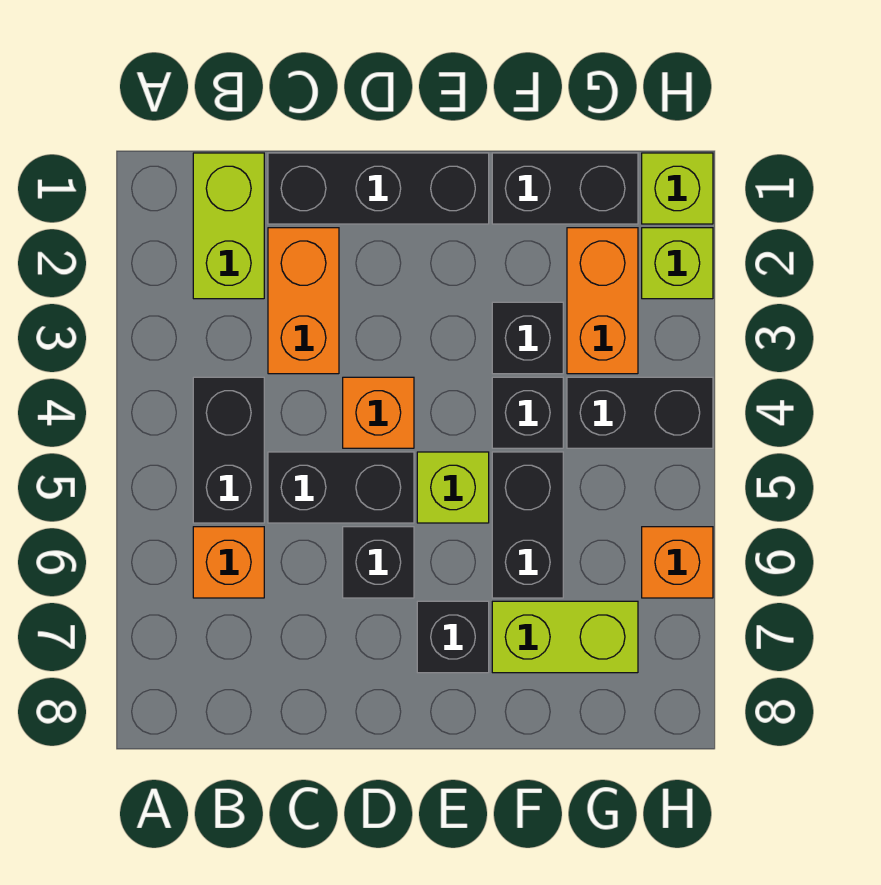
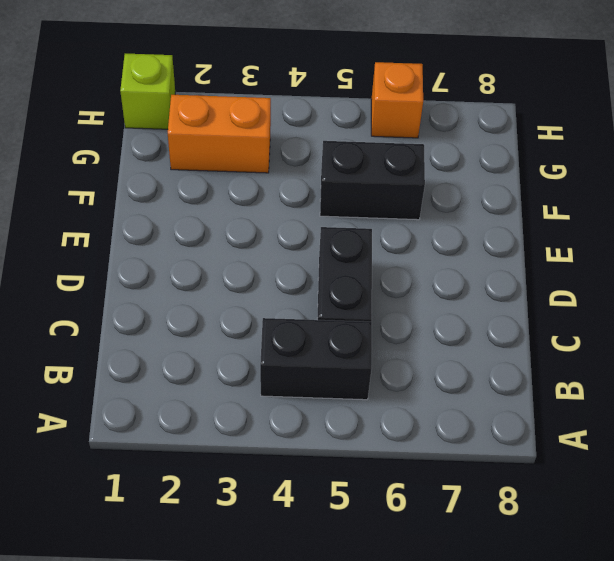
none -> lime brick B1:B2 level 1
none -> orange brick B6 level 1
none -> black brick C1:E1 level 1

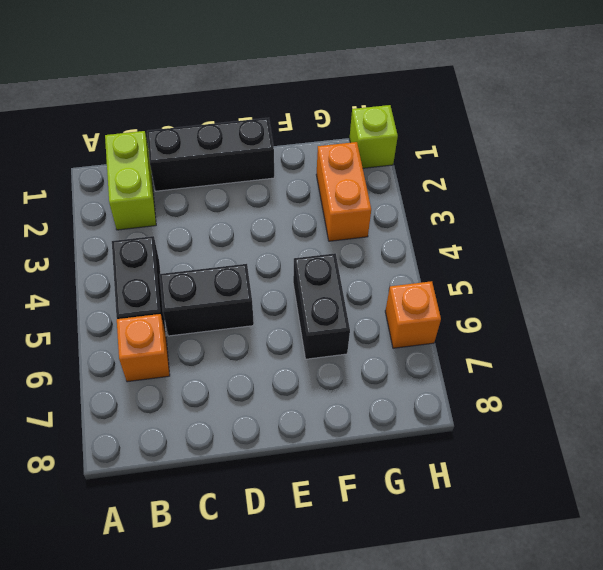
none -> orange brick C2:C3 level 1
none -> orange brick D4 level 1
none -> black brick D6 level 1

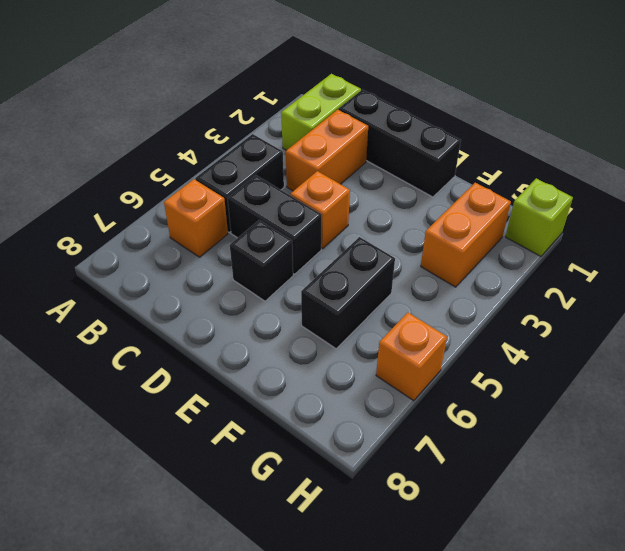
none -> lime brick E5 level 1
none -> black brick E7 level 1
none -> black brick F1:G1 level 1

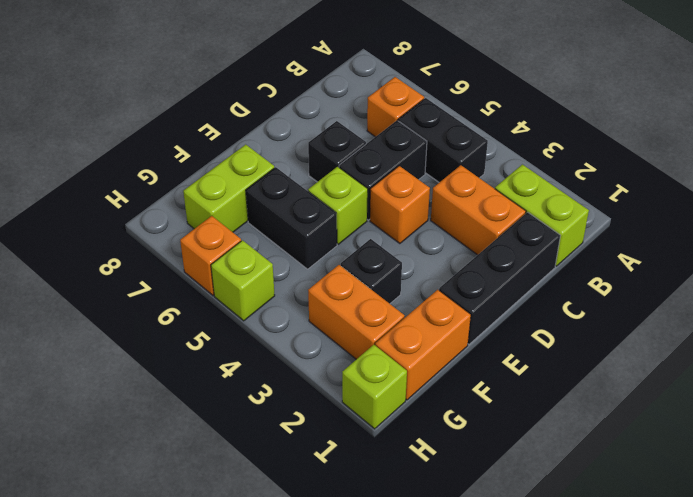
orange brick F1:G1 level 1 -> black brick F1:G1 level 1
lime brick H5 level 1 -> lime brick H2 level 1
none -> black brick E7 level 1
none -> black brick F4 level 1
none -> black brick G4:H4 level 1

